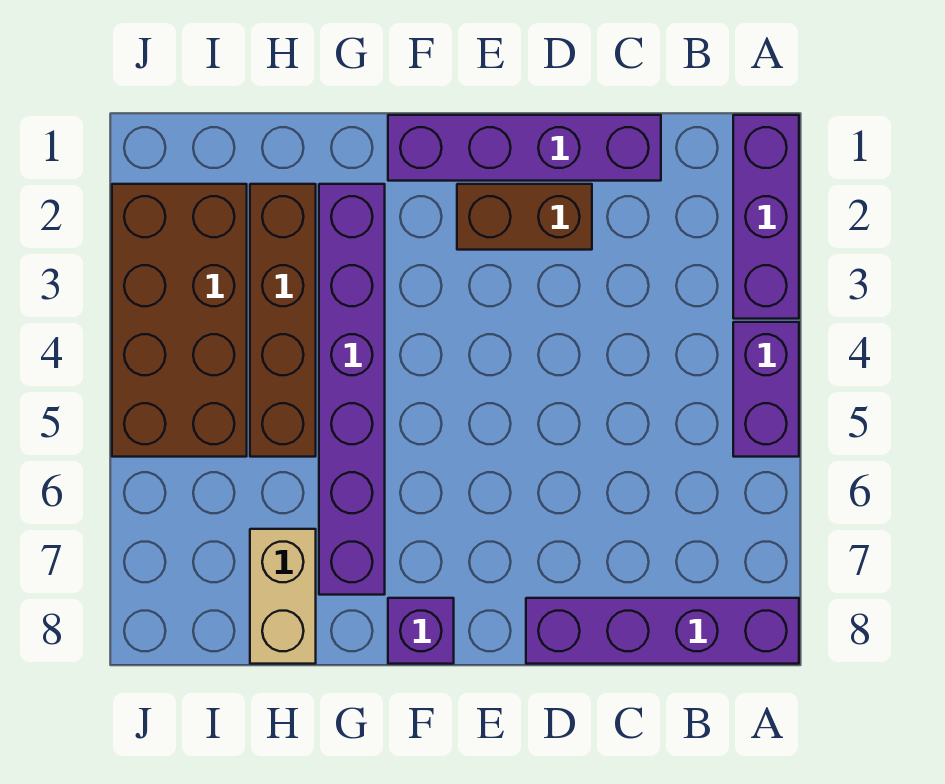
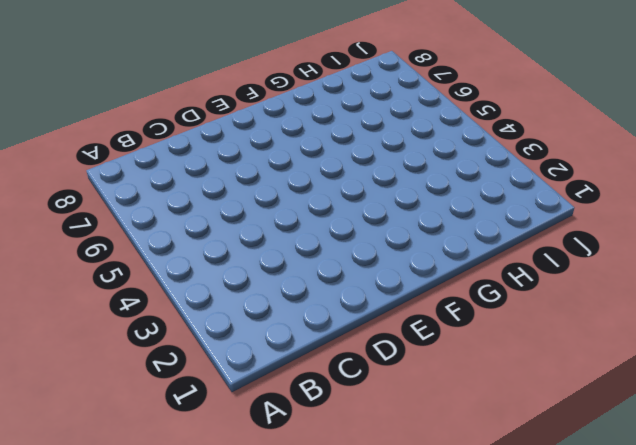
none -> purple brick A1:A3 level 1
none -> purple brick A4:A5 level 1

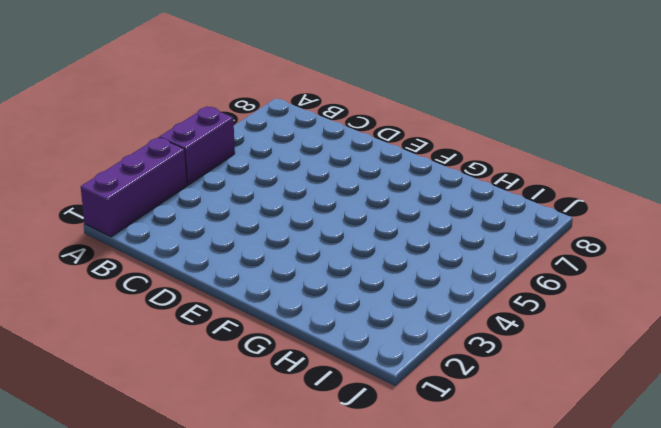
none -> purple brick A8:D8 level 1
none -> purple brick C1:F1 level 1

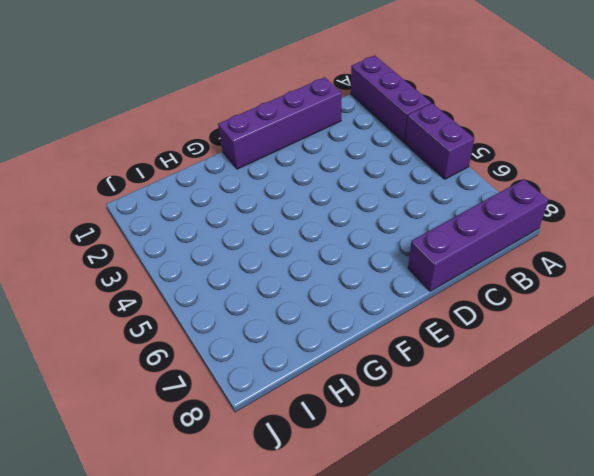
none -> brown brick D2:E2 level 1
none -> purple brick F8 level 1

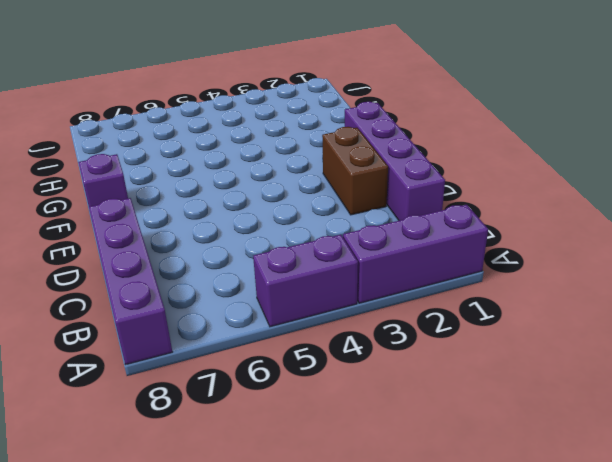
none -> purple brick G2:G7 level 1
none -> brown brick H2:H5 level 1

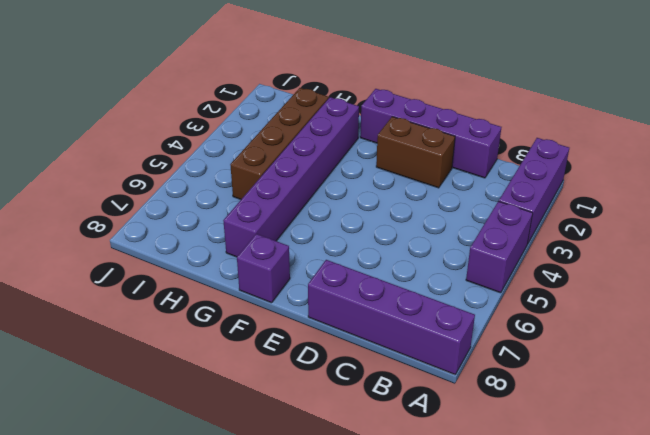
none -> tan brick H7:H8 level 1
none -> brown brick I2:J5 level 1

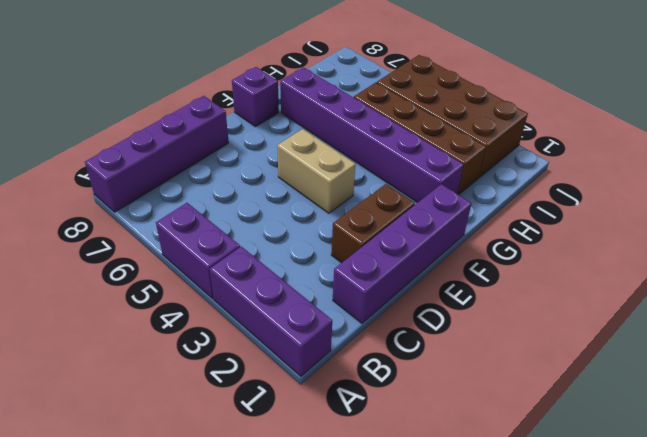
tan brick E4:E5 level 1 -> tan brick H7:H8 level 1

